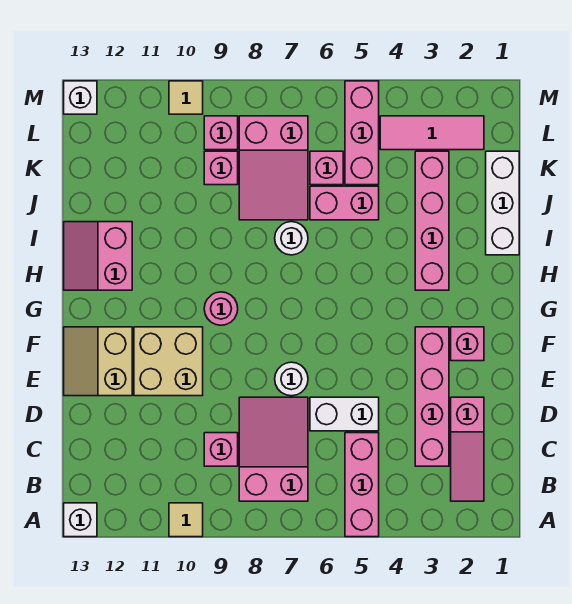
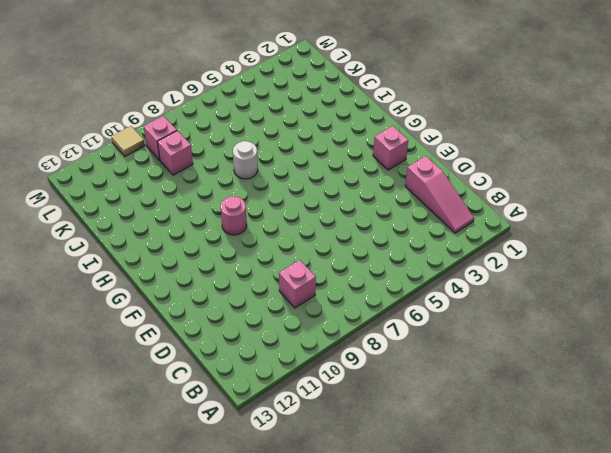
none -> pink brick A5:C5 level 1
none -> tan tile A10 level 1
none -> white brick A13 level 1

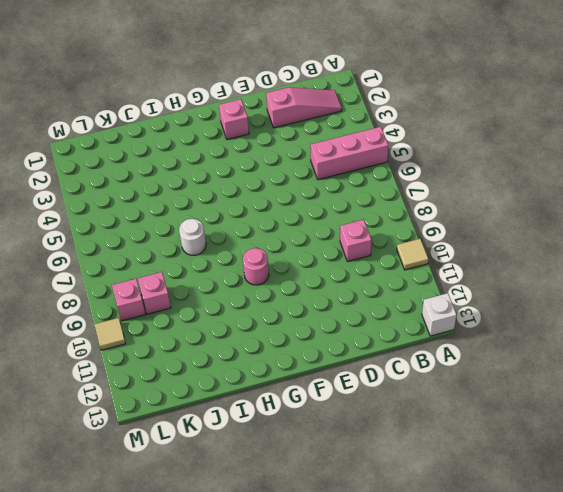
none -> pink slope B7:D8 level 1 top B
none -> pink brick C3:F3 level 1
none -> white brick D5:D6 level 1

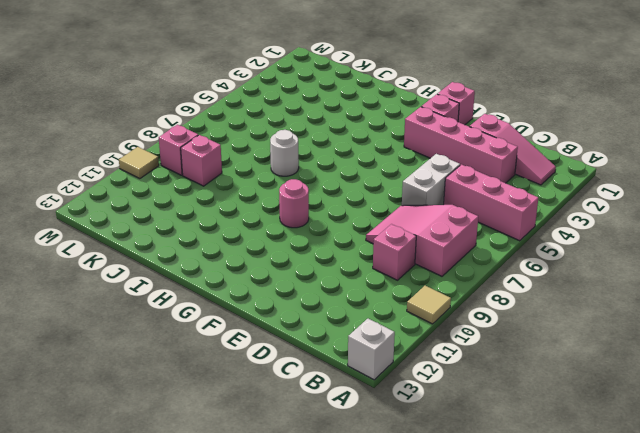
pink brick F1 level 1 -> pink brick K6 level 1
none -> white round brick E7 level 1
none -> tan brick E10:F11 level 1
none -> tan slope E12:F13 level 1 top 12

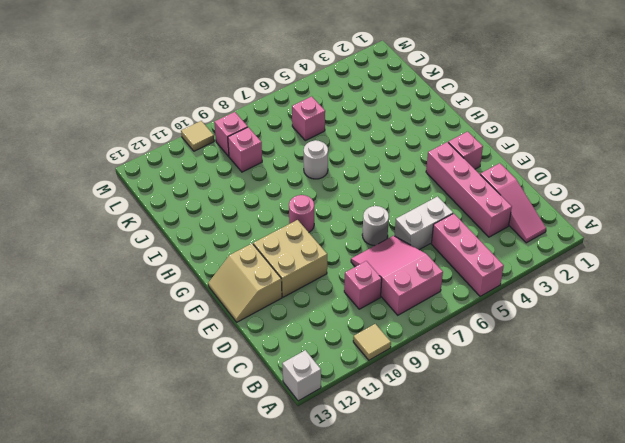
none -> pink brick H3:K3 level 1
none -> pink slope H12:I13 level 1 top 12
none -> white brick I1:K1 level 1

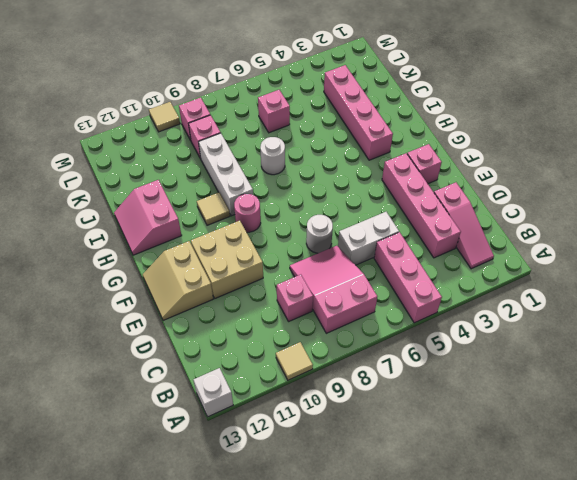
white brick H9:J9 level 1 -> white brick I1:K1 level 1
tan tile H10 level 1 -> none
none -> pink brick J5:J6 level 1
none -> pink slope J7:L8 level 1 top L
none -> pink brick K5:M5 level 1

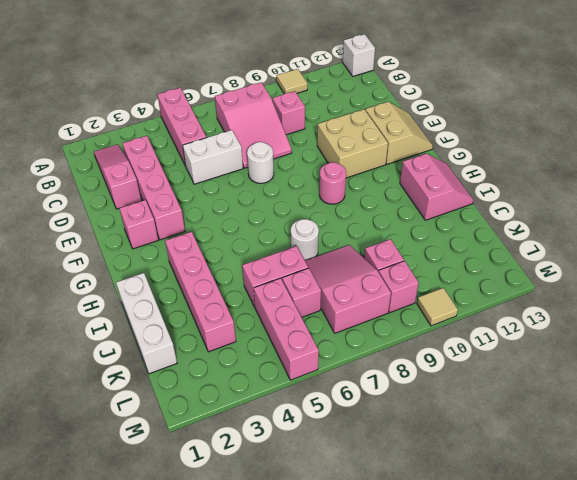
none -> pink tile L2:L4 level 1
none -> white brick M13 level 1

